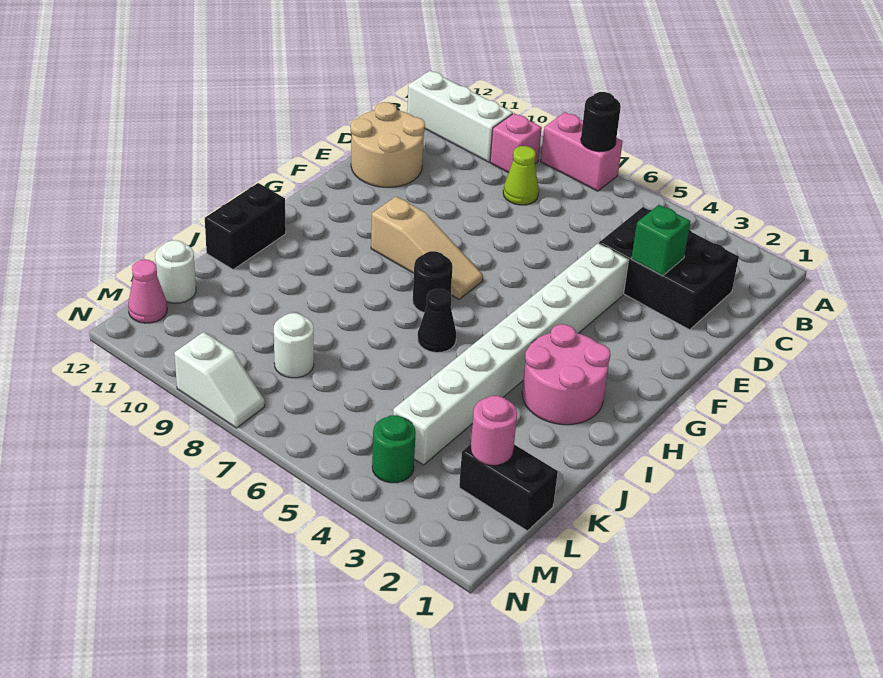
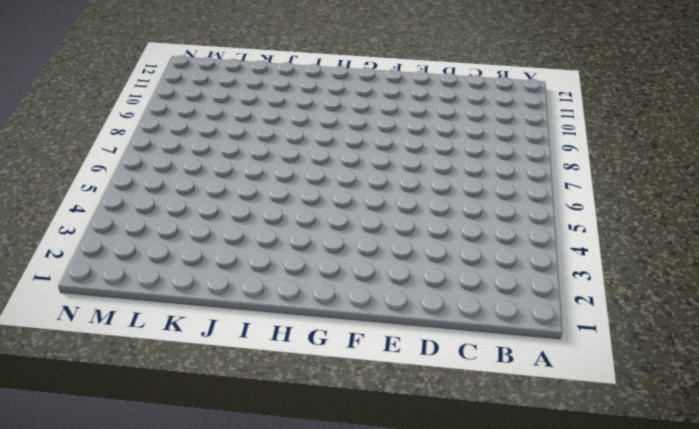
none -> pink brick A7:A8 level 1
none -> pink brick B9 level 1
none -> white brick B10:B12 level 1

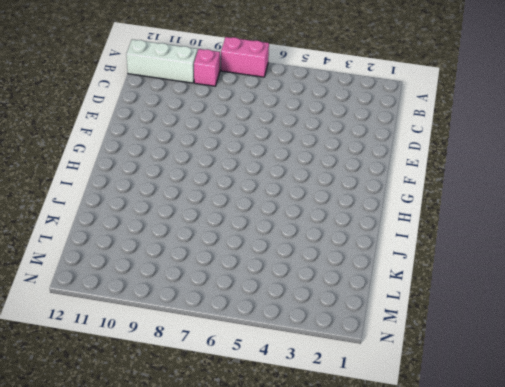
none -> black brick C2:D4 level 1
none -> lime cone C8 level 1
none -> tan round brick D11:E12 level 1

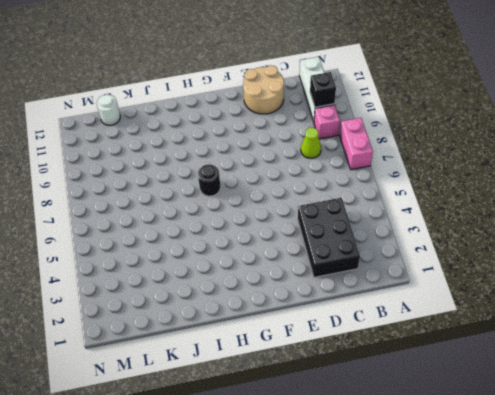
black brick B10 level 2 -> none
none -> white brick E4:L4 level 1
none -> tan slope G7:G9 level 1 top 9
none -> pink round brick H2:I3 level 1

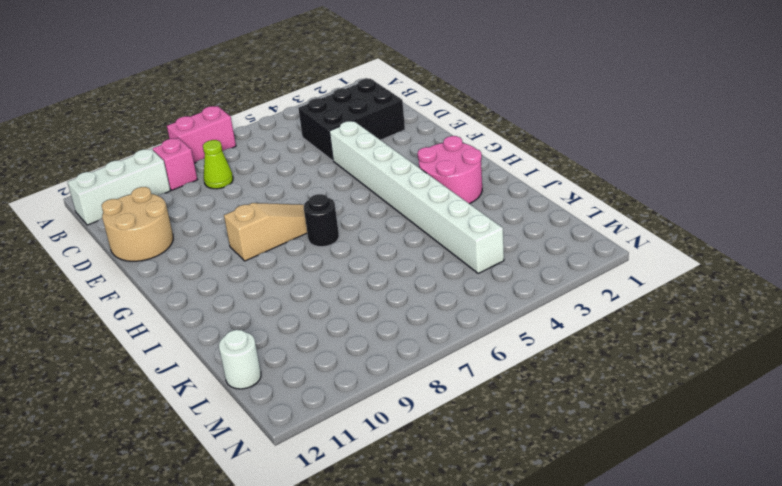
none -> black cone I6 level 1
none -> black brick I12:J12 level 1
none -> black brick L1:L2 level 1

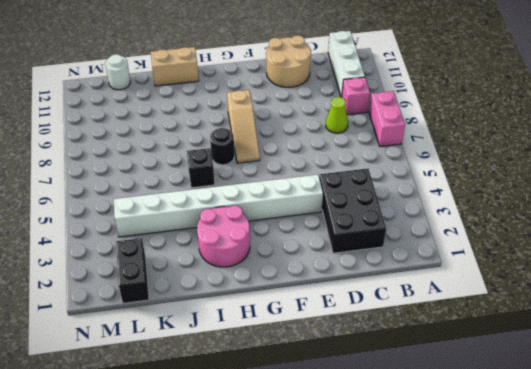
black brick I6 level 1 -> black cone I6 level 1
tan brick I12:J12 level 1 -> black brick I12:J12 level 1
none -> white round brick L8 level 1
none -> green round brick M4 level 1
none -> pink cone M12 level 1

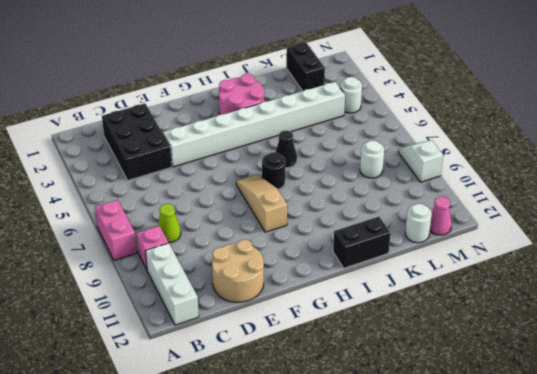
white round brick M4 level 1 -> green round brick M4 level 1
none -> black round brick A7 level 2
none -> green brick D3 level 2
none -> pink round brick L2 level 2

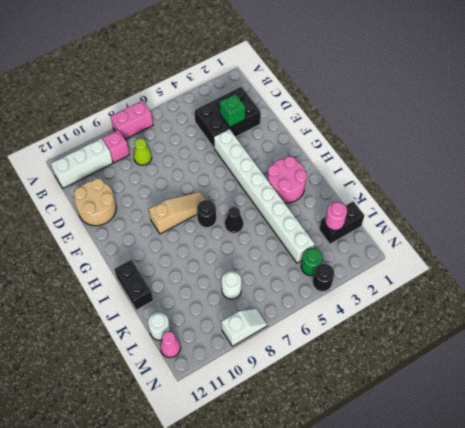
black round brick N4 level 1 -> black round brick A7 level 2

